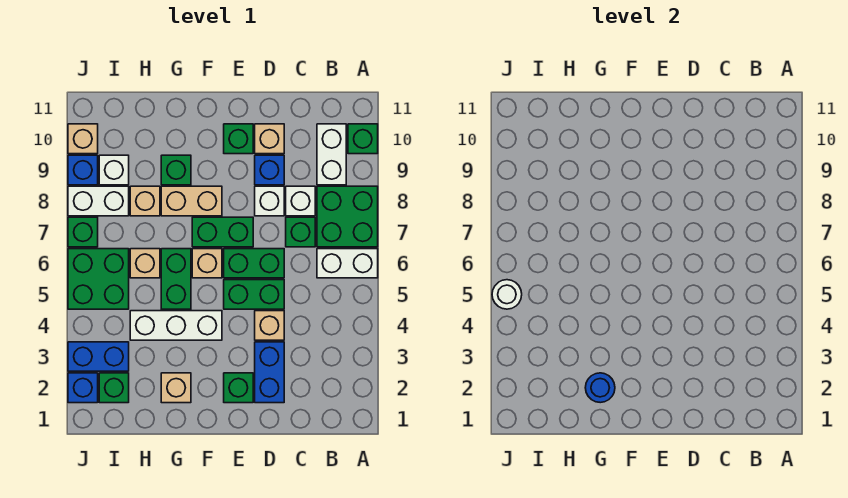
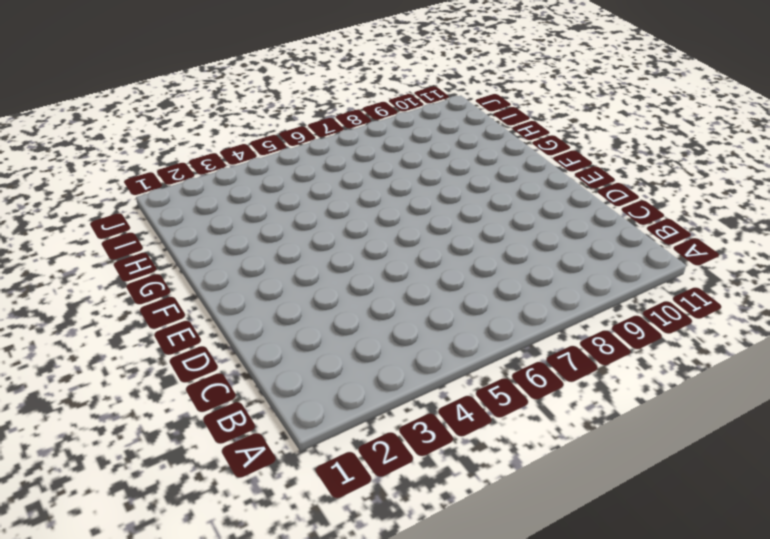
none -> white brick A6:B6 level 1
none -> green brick A7:B8 level 1
none -> green brick A10 level 1
none -> white brick B9:B10 level 1

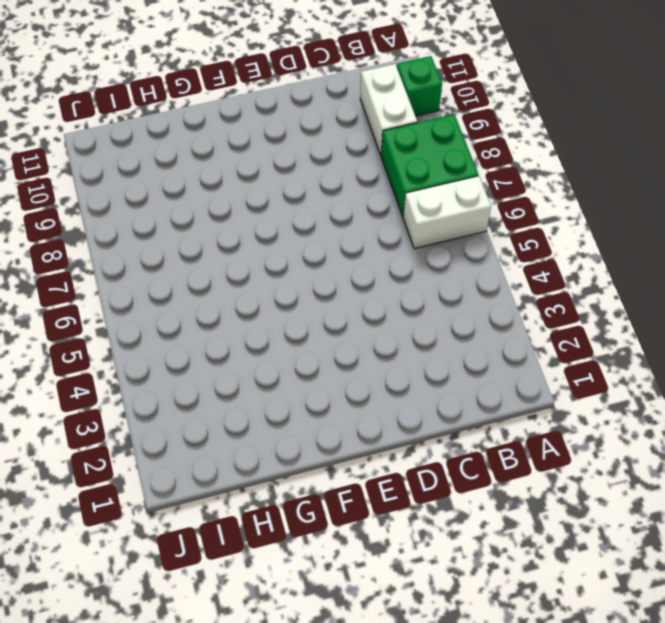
none -> green brick C7 level 1
none -> white brick C8 level 1
none -> blue brick D2:D3 level 1
none -> tan brick D4 level 1

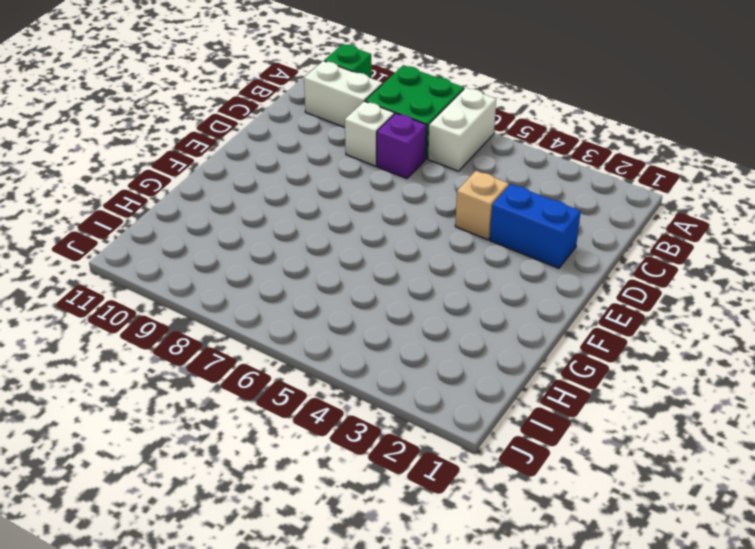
purple brick C7 level 1 -> green brick C7 level 1
none -> green brick D5:E5 level 1
none -> green brick D6:E6 level 1
none -> white brick D8 level 1
none -> blue brick D9 level 1

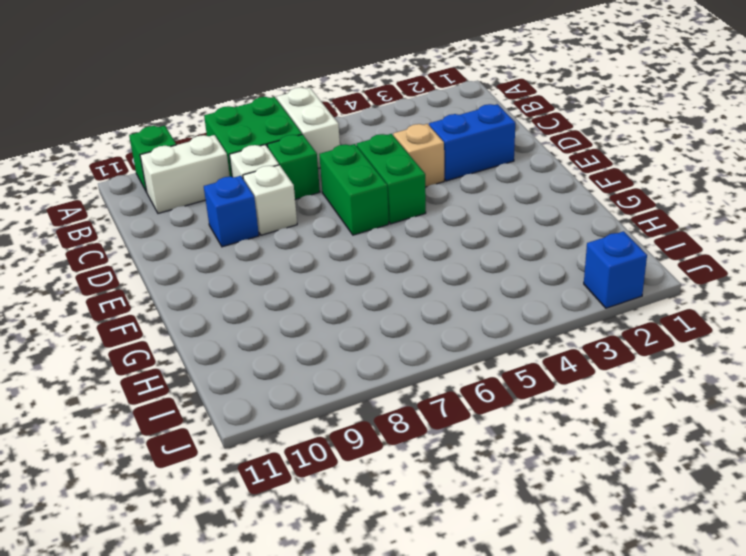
none -> tan brick D10 level 1
none -> green brick E2 level 1
none -> green brick E7:F7 level 1
none -> green brick E10 level 1

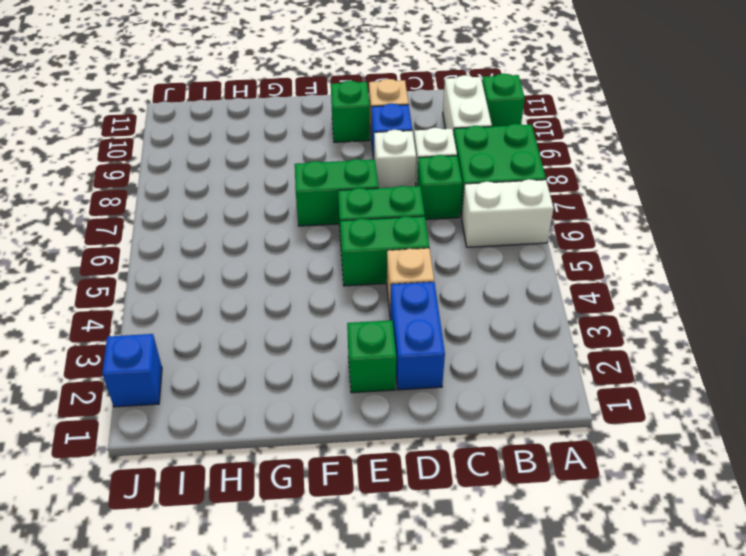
none -> white brick F4:H4 level 1
none -> tan brick F6 level 1
none -> tan brick F8:G8 level 1
none -> tan brick G2 level 1

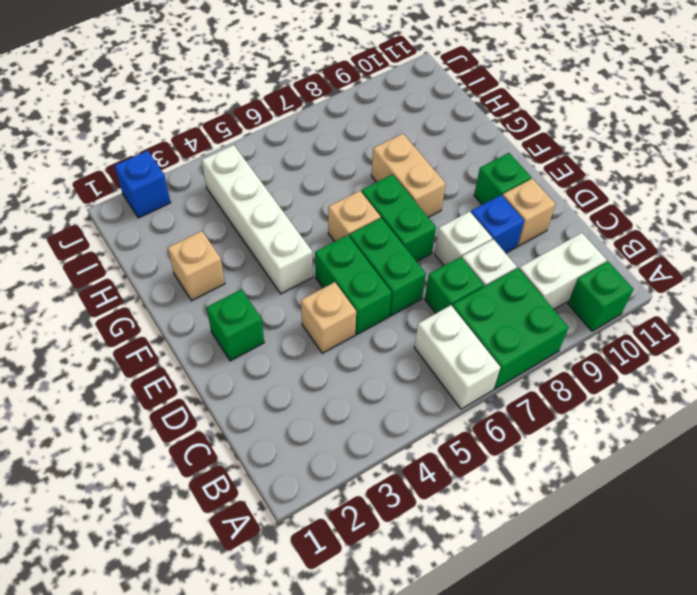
white brick F4:I4 level 1 -> white brick F4:H4 level 1
none -> blue brick D2:D3 level 1
none -> green brick G5:G6 level 1
none -> green brick G9 level 1
none -> tan brick H6 level 1

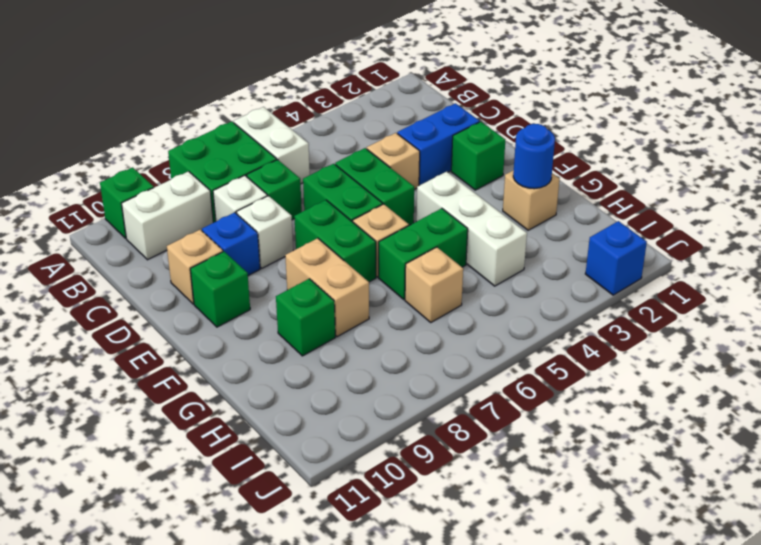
none -> tan brick H8 level 1
none -> green brick I2 level 1
none -> blue brick I3:J3 level 1
none -> green brick I5:J6 level 1

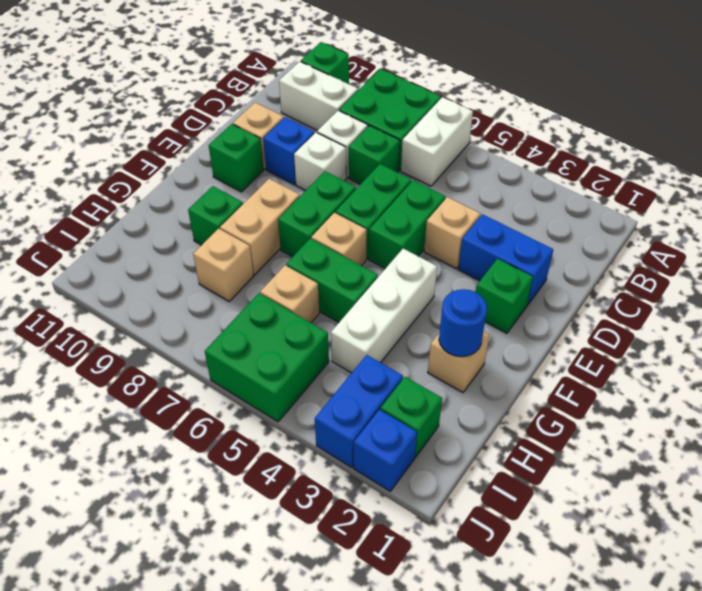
none -> white brick I8:J8 level 1
none -> white brick I9 level 1
none -> green brick J7 level 1
none -> blue brick J9 level 1

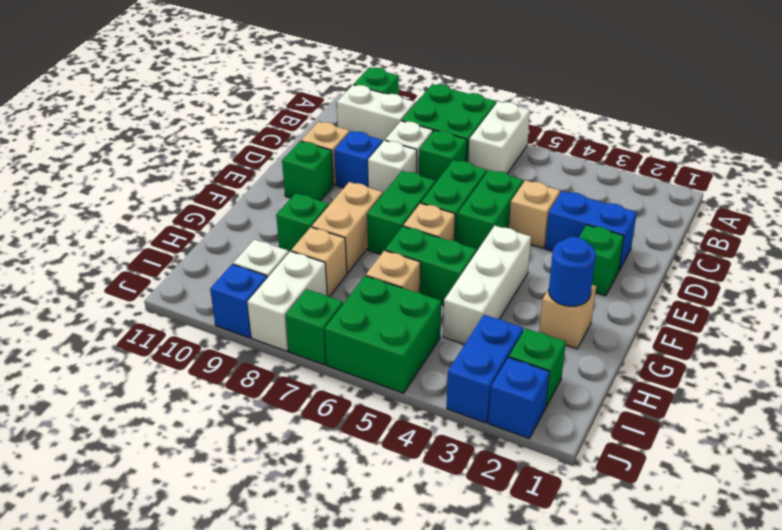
none -> tan brick J10 level 1
none -> white round brick J5 level 2

